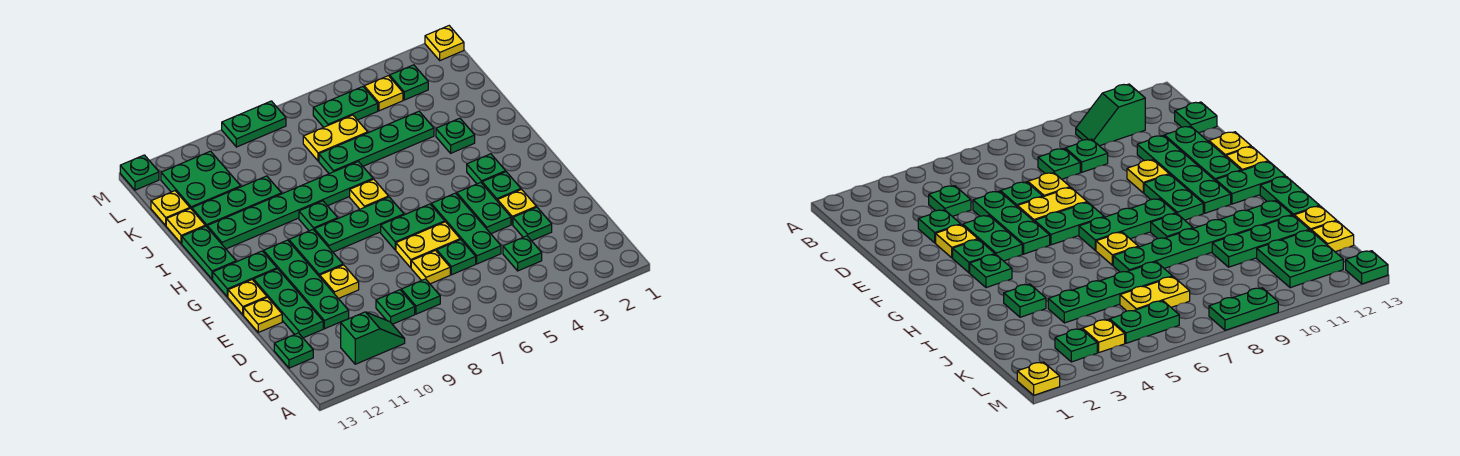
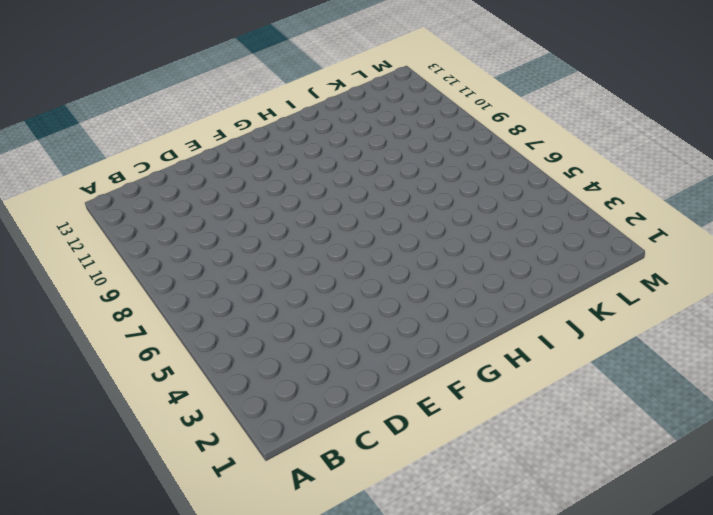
none -> green slope B10:B11 level 1 top 11
none -> green plate C4 level 1
none -> green plate C8 level 1
none -> green plate C9 level 1

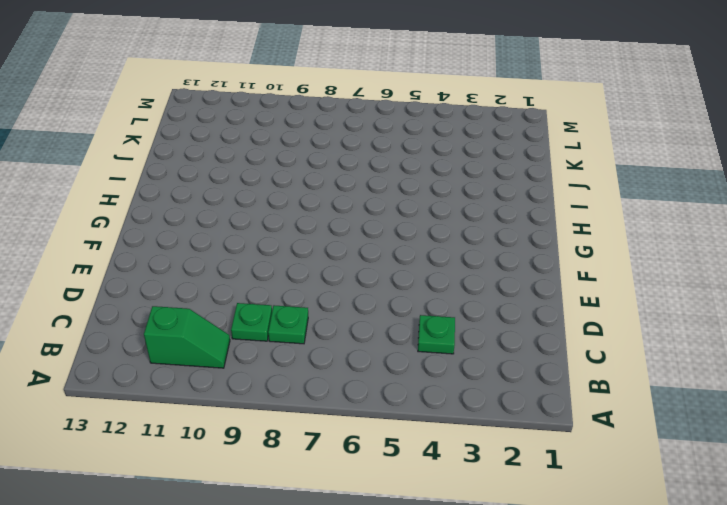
none -> green plate C13 level 1
none -> green plate D3 level 1
none -> green plate D5:F5 level 1
none -> green plate D6 level 1

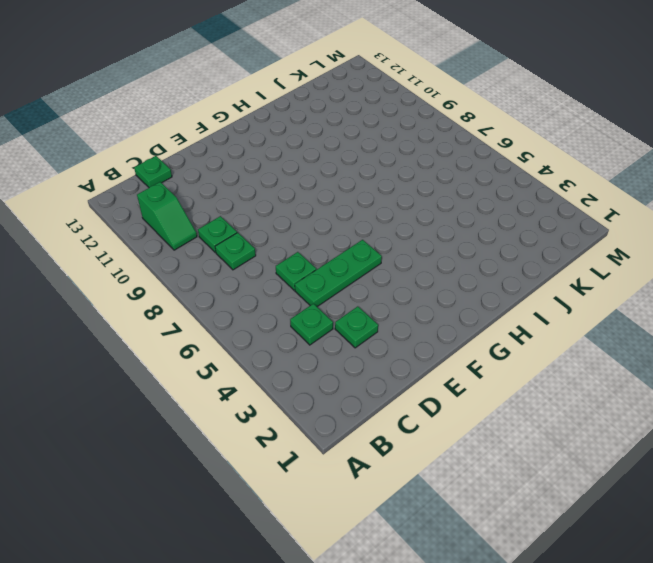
none -> yellow plate D7 level 1
none -> green plate D11:G11 level 1
none -> green plate D12:F12 level 1
none -> yellow plate E3 level 1

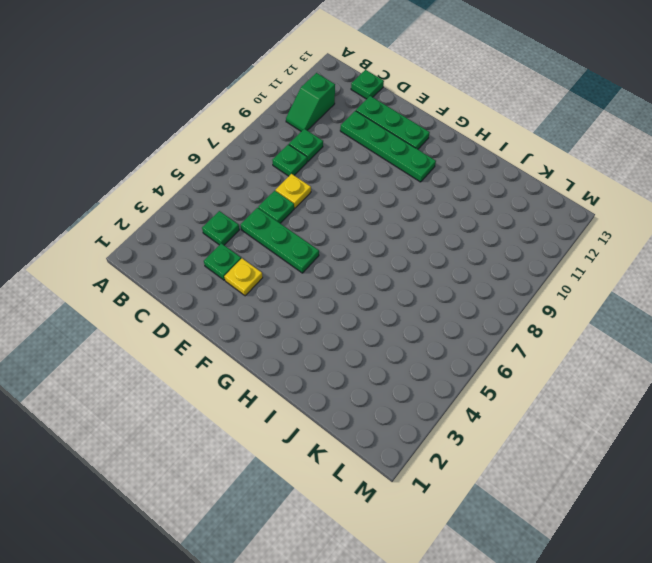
none -> green plate E4:F4 level 1
none -> yellow plate E6:E7 level 1
none -> yellow plate E10 level 1
none -> yellow plate E13 level 1

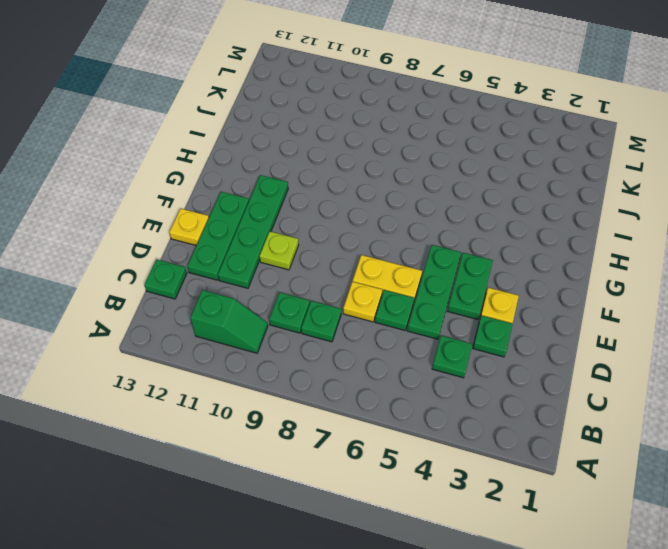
lime plate E10 level 1 -> yellow plate E10 level 1
none -> green plate F3 level 1
none -> green plate F6:F7 level 1
none -> green plate F10:G10 level 1
none -> yellow plate F13 level 1

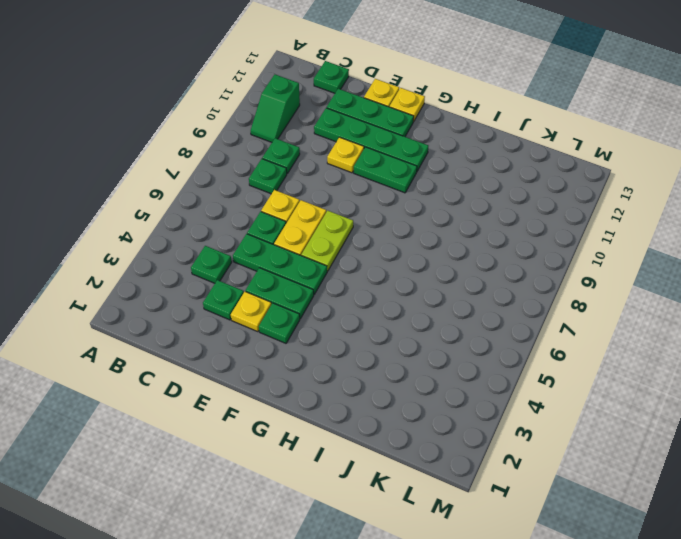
lime plate F6:F7 level 1 -> green plate F6:F7 level 1
none -> green plate G3 level 1
none -> green plate G7:G9 level 1
none -> green plate G12:G13 level 1
none -> yellow plate H7 level 1

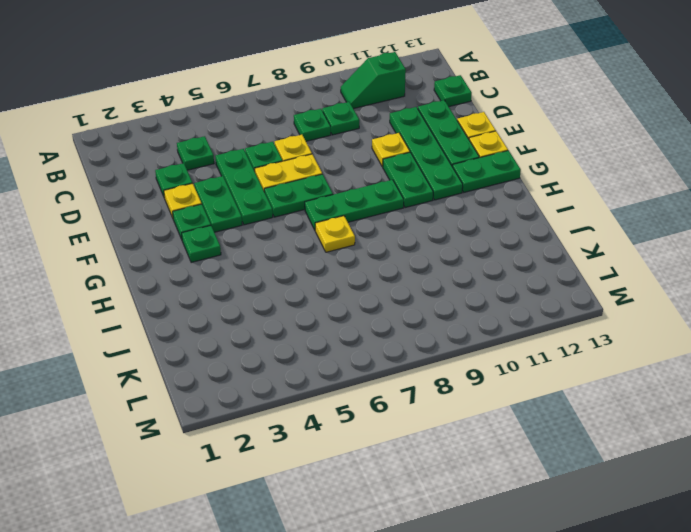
none -> green plate H9 level 1
none -> green plate H13:I13 level 1
none -> green plate I3 level 1
none -> green plate I7:I12 level 1

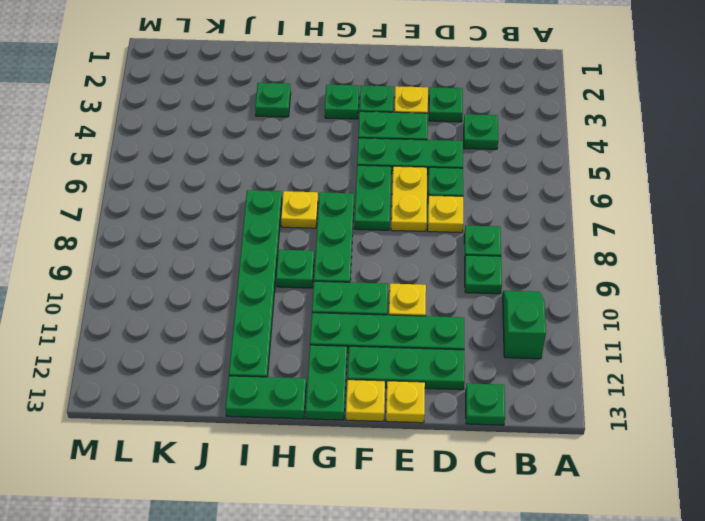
none -> green plate J4:J7 level 1
none -> green plate J10:J12 level 1
none -> yellow plate J13 level 1
none -> yellow plate K6:K7 level 1

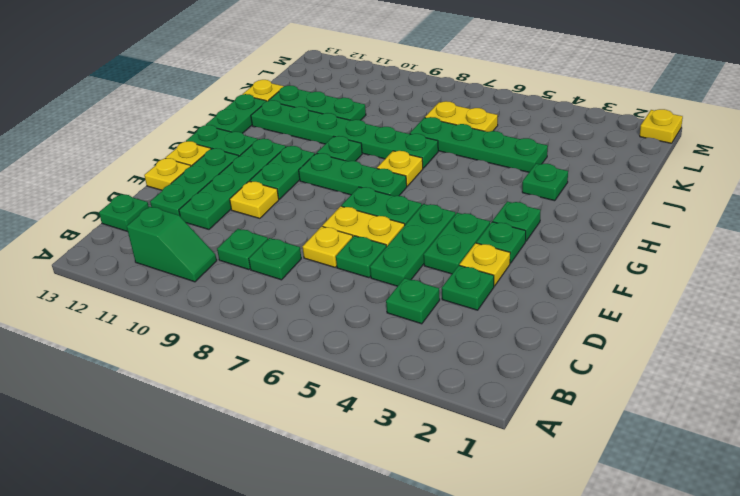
none -> green plate K11:L12 level 1
none -> yellow plate K13 level 1
none -> green plate L3 level 1
none -> yellow plate L4 level 1

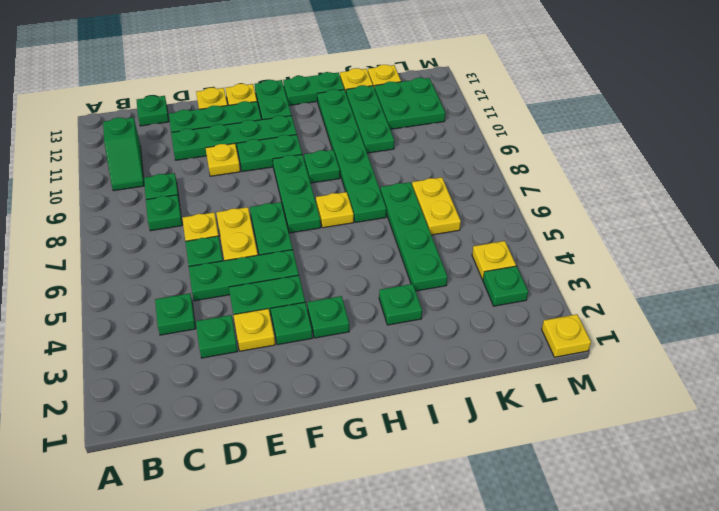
none -> green plate L5:L6 level 1
none -> green plate M8:M9 level 1
none -> green plate M13 level 1

